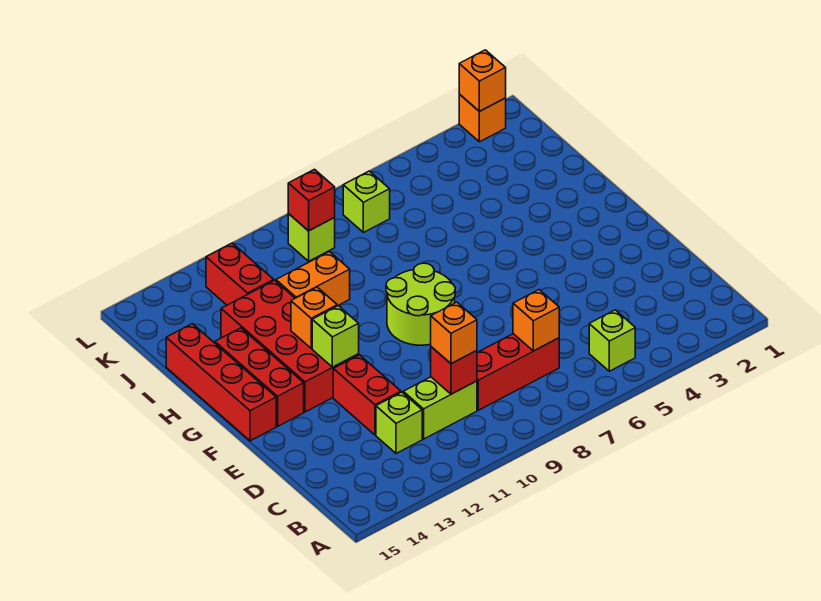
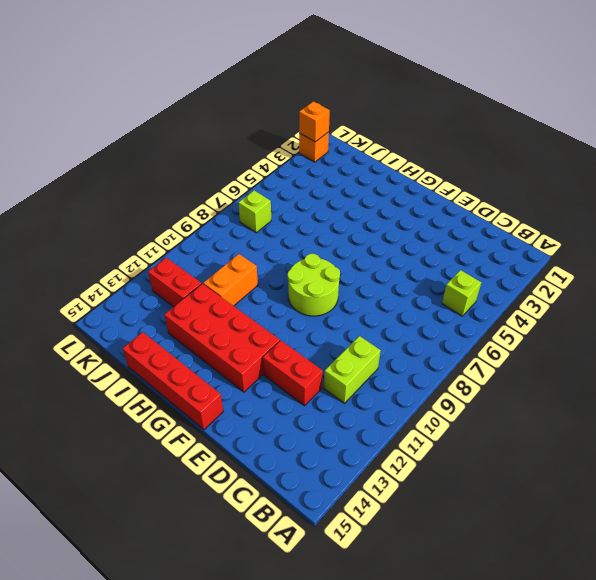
none -> red brick C7:C9 level 1
none -> lime brick C12 level 1
none -> red brick F14:H14 level 1

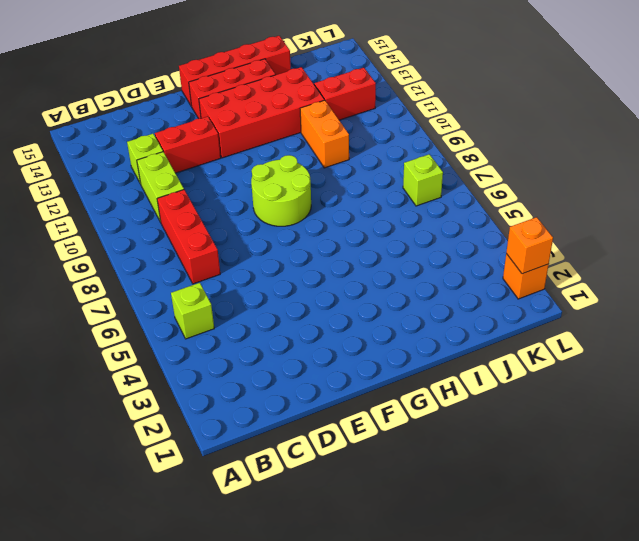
none -> lime brick K9 level 1
none -> orange brick C7 level 2
none -> red brick C10 level 2

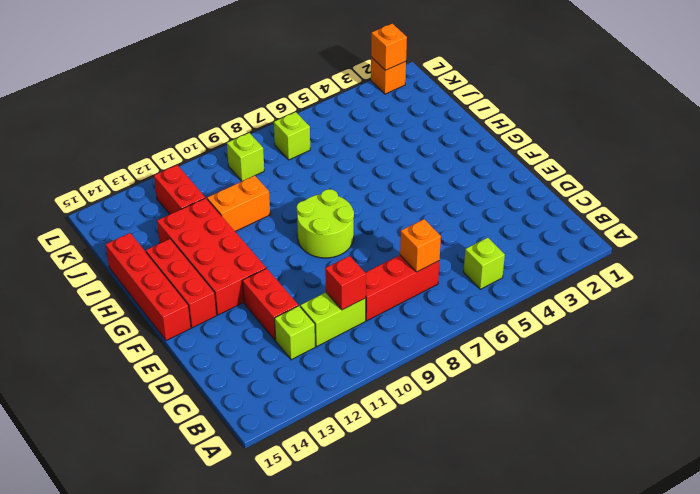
none -> lime brick F12 level 2
none -> orange brick G12 level 2
none -> red brick K9 level 2

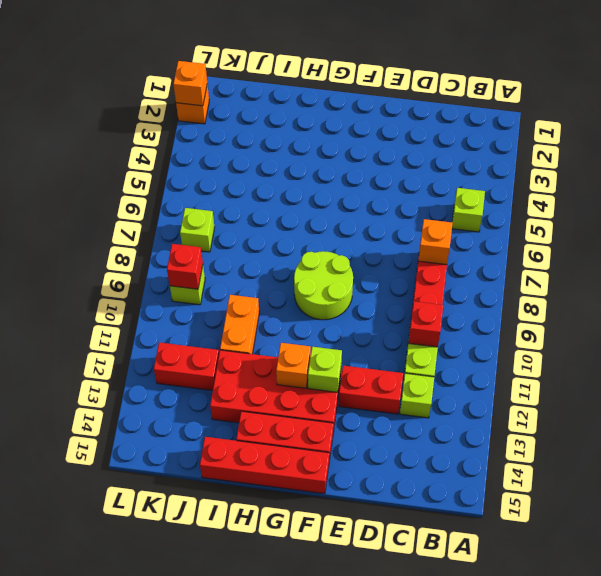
none -> orange brick C10 level 3

